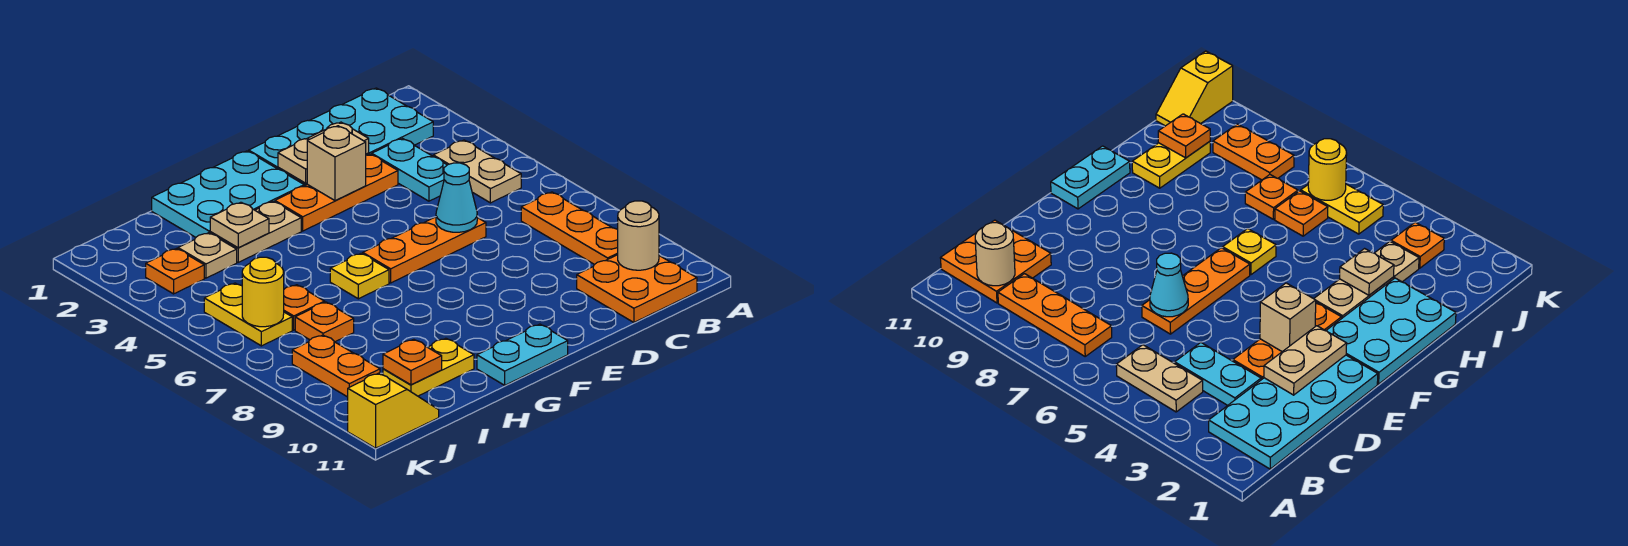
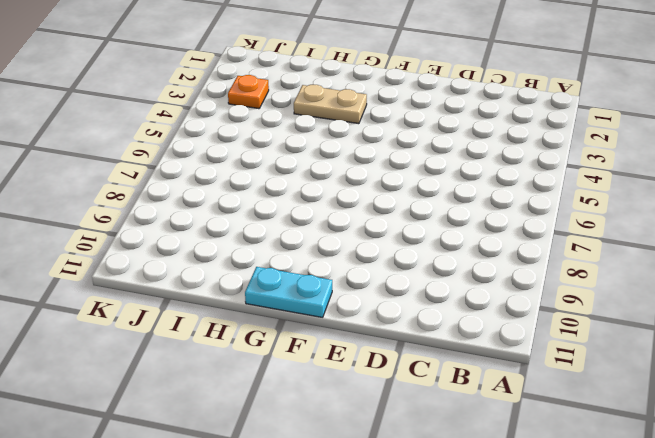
none -> cyan plate B1:E2 level 1
none -> tan plate B4:B5 level 1
none -> orange plate B7:B9 level 1

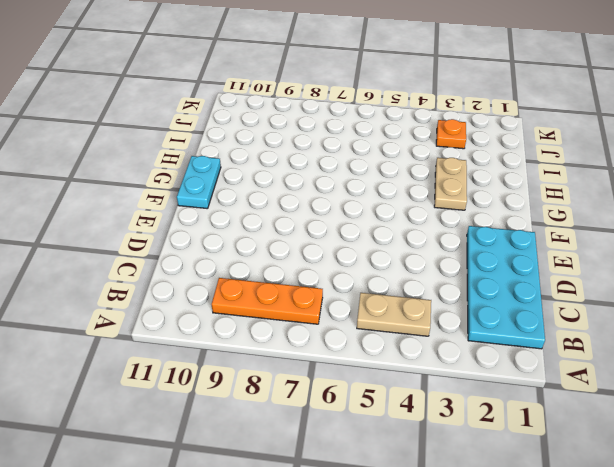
none -> orange plate B10:C11 level 1
none -> cyan plate C3:C4 level 1
none -> orange plate D3:F3 level 1

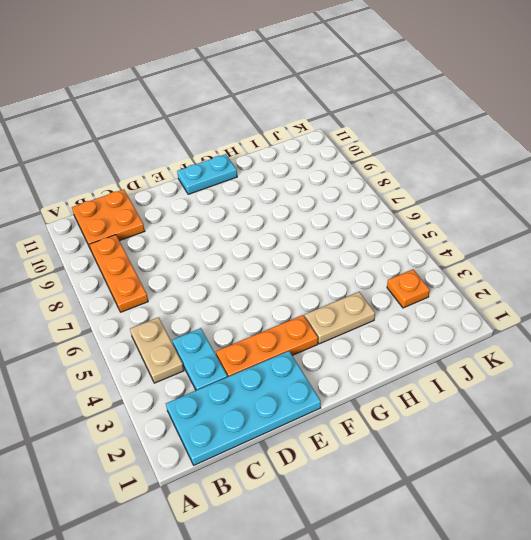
none -> orange plate D6:F6 level 1
none -> cyan plate F1:H2 level 1
none -> yellow plate G6 level 1

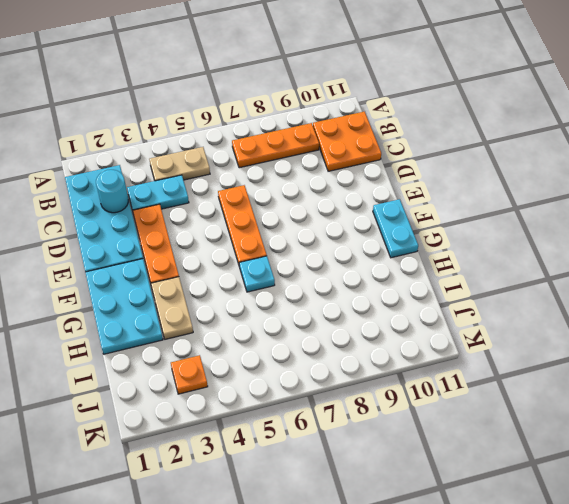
cyan round brick C2 level 2 -> none
cyan plate G6 level 1 -> yellow plate G6 level 1
none -> yellow plate H10:I10 level 1
none -> tan plate I3 level 1
none -> orange plate I6 level 1

